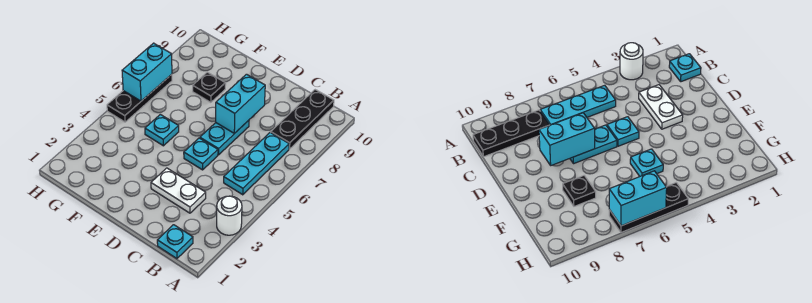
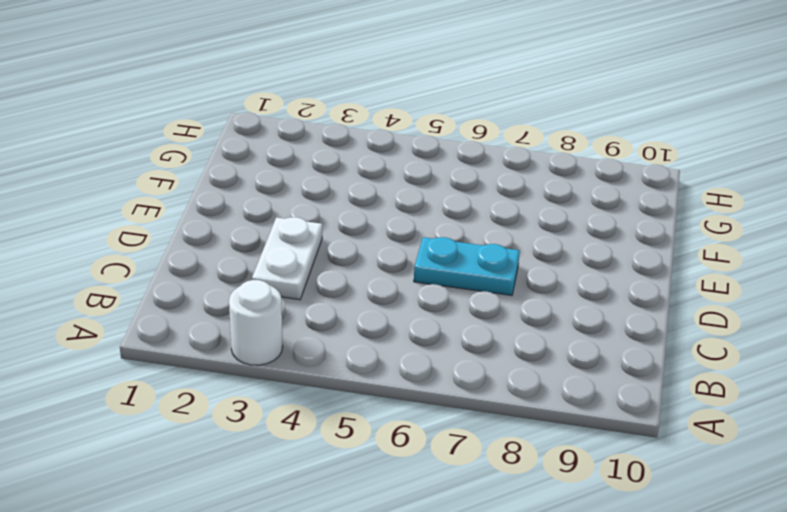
none -> cyan plate B1 level 1
none -> cyan plate B5:B7 level 1
none -> black plate B8:B10 level 1

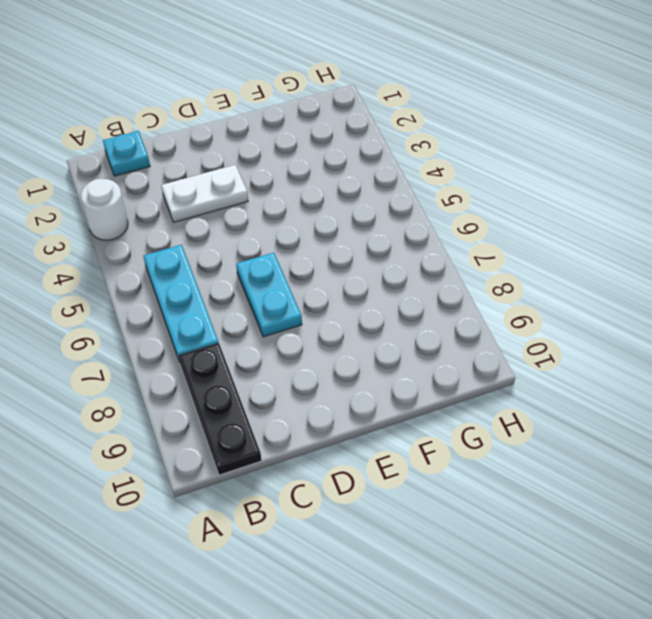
none -> cyan plate D5 level 1
none -> cyan plate F5 level 1
none -> black plate F8 level 1

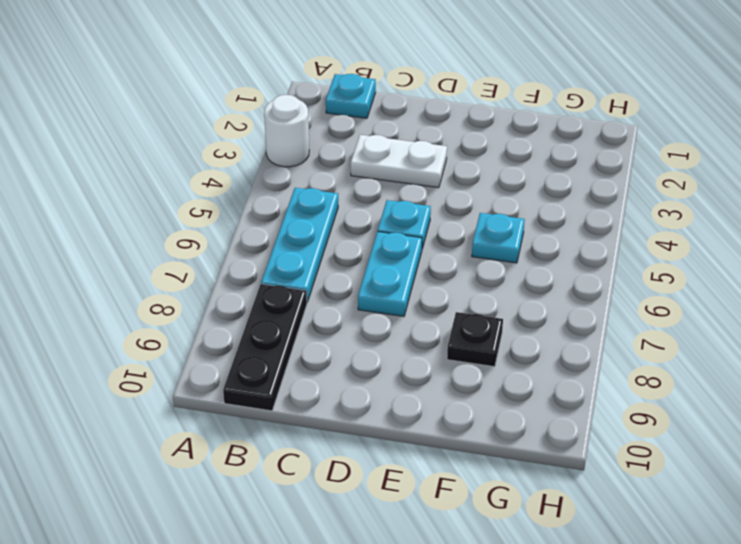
none -> black plate H5:H7 level 1
none -> cyan brick D7:D8 level 2
none -> cyan brick H6:H7 level 2

